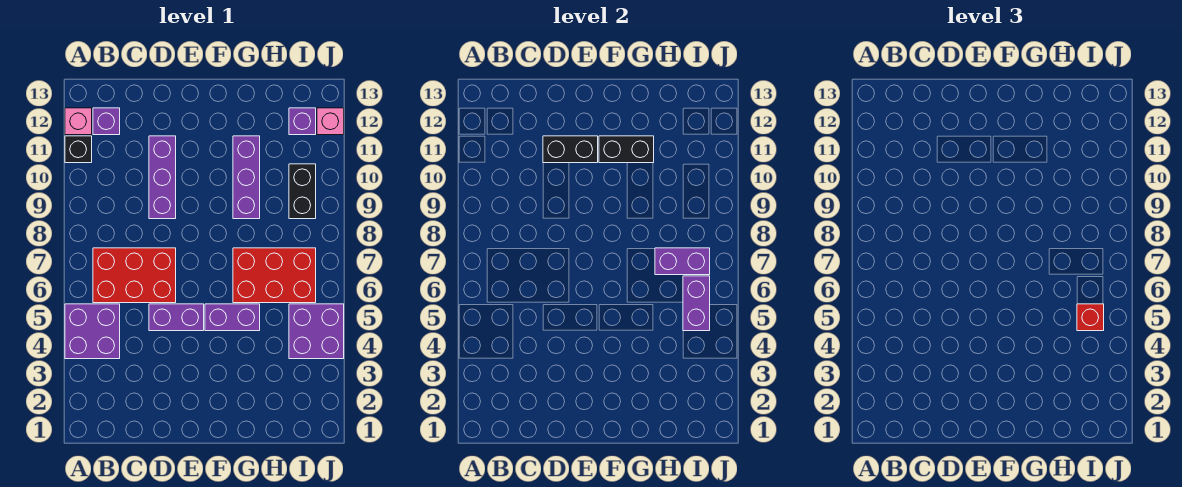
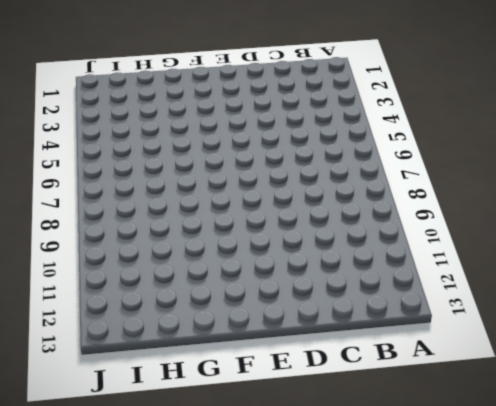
none -> purple brick A4:B5 level 1
none -> black brick A11 level 1
none -> pink brick A12 level 1

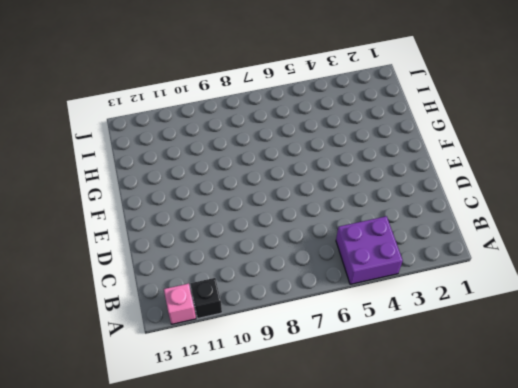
none -> red brick B6:D7 level 1
none -> purple brick B12 level 1
none -> purple brick D5:E5 level 1

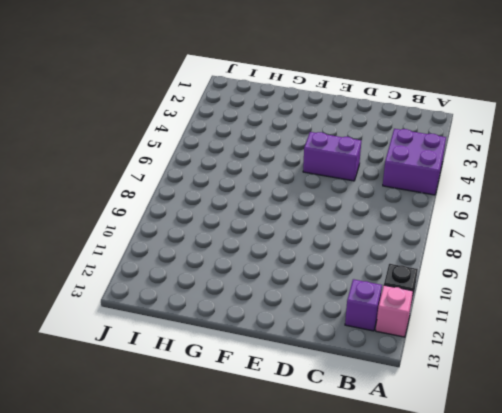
none -> red brick B6:D7 level 1
none -> purple brick D9:D11 level 1
none -> purple brick F5:G5 level 1

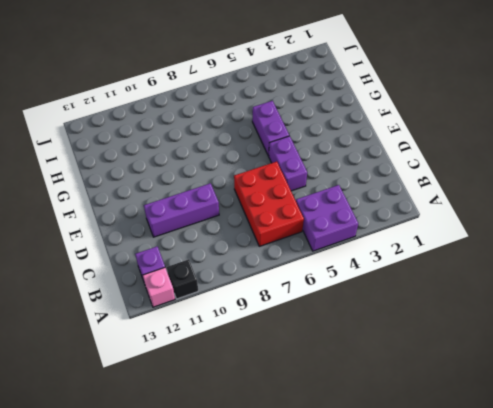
none -> red brick G6:I7 level 1
none -> purple brick G9:G11 level 1
none -> purple brick I4:J5 level 1

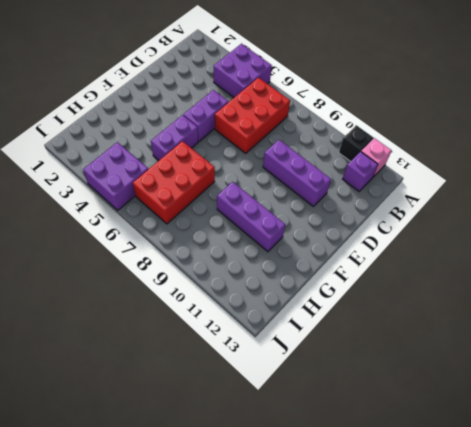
none -> black brick I9:I10 level 1
none -> purple brick I12 level 1
none -> pink brick J12 level 1

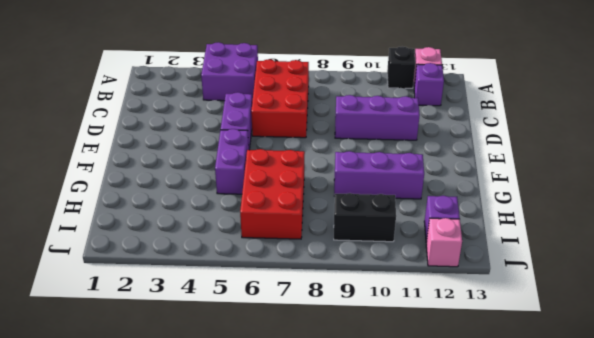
none -> purple brick I4:J5 level 1
none -> black brick D11:E11 level 2
none -> black brick F11:G11 level 2

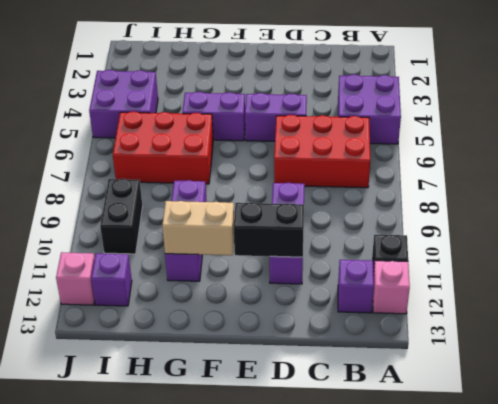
tan brick F11:G11 level 2 -> black brick F11:G11 level 2
none -> purple brick H7:I7 level 2
none -> purple brick I5:I6 level 2
none -> red brick I5 level 3

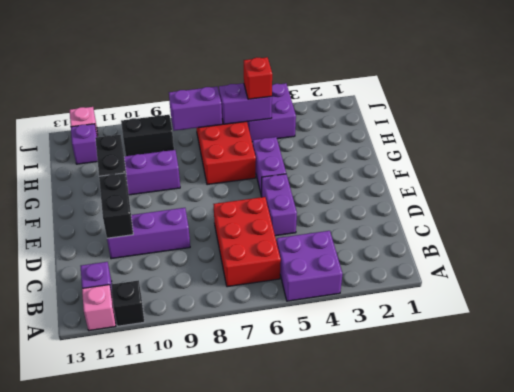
purple brick I7:I8 level 2 -> purple brick H7:I7 level 2

